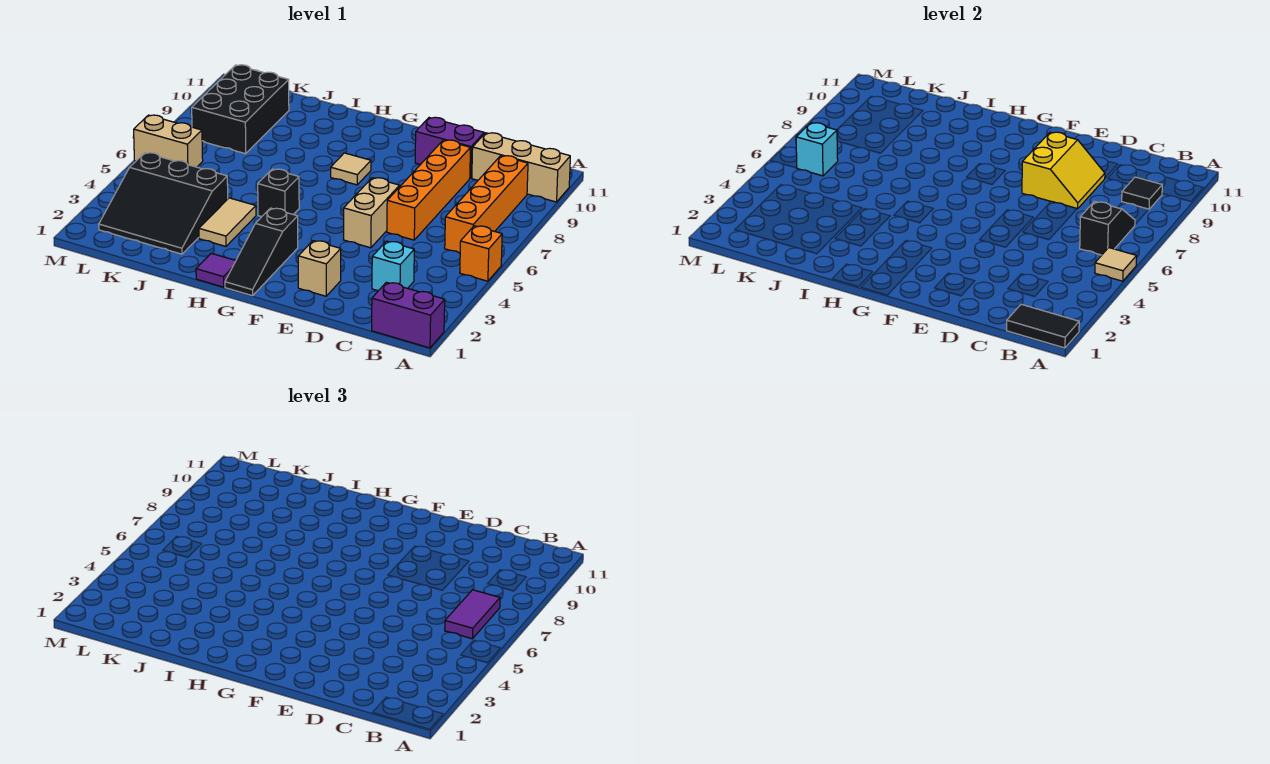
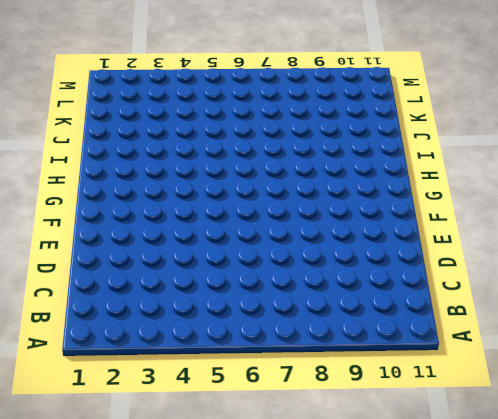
none -> purple brick A1:B1 level 1
none -> orange brick A5 level 1
none -> tan brick A10:C10 level 1

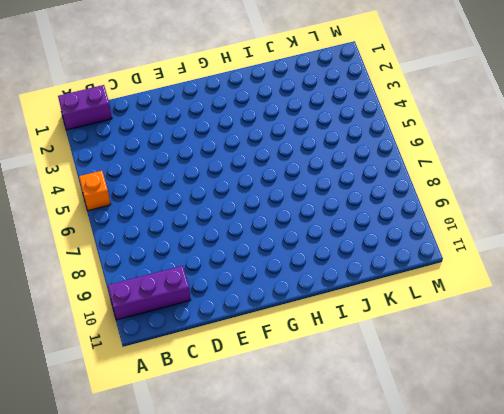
purple brick A10:C10 level 1 -> tan brick A10:C10 level 1
none -> orange brick B6:B9 level 1
none -> cyan brick C3 level 1
none -> orange brick D6:D9 level 1

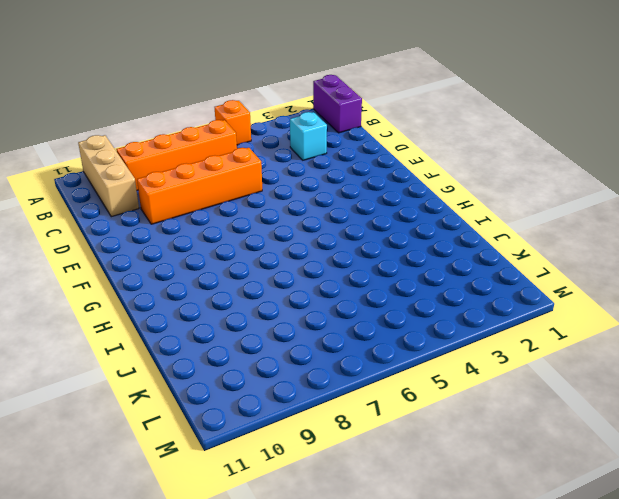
none -> purple brick D10:E10 level 1
none -> tan brick E2 level 1
none -> tan brick E5:E6 level 1

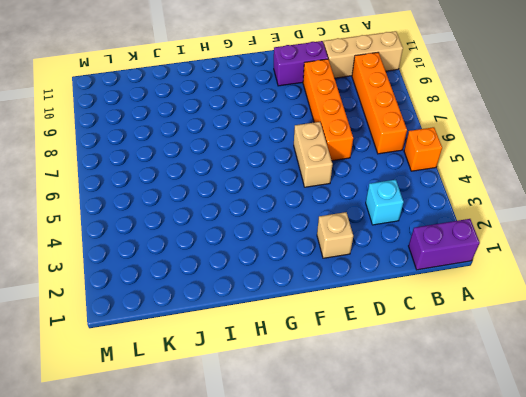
none -> black slope G1:G3 level 1 top 3
none -> tan tile G8 level 1
none -> purple tile H1 level 1

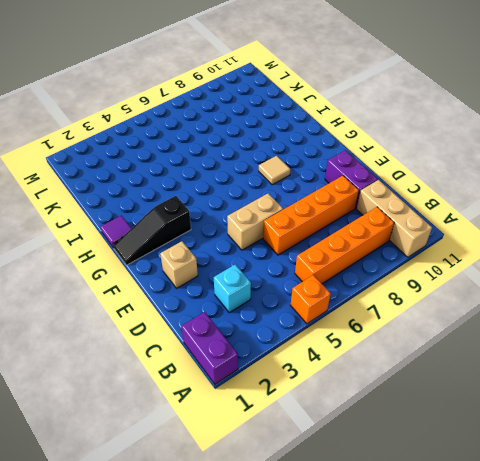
none -> black brick H5 level 1
none -> tan tile I3:I4 level 1
none -> black slope J2:L4 level 1 top 4

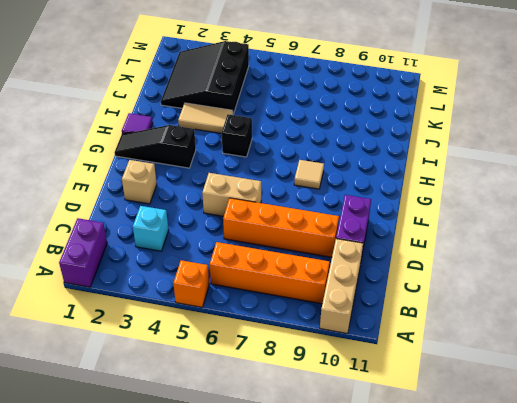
none -> black brick K8:L10 level 1
none -> tan brick L6:M6 level 1
none -> black tile A1:B1 level 2

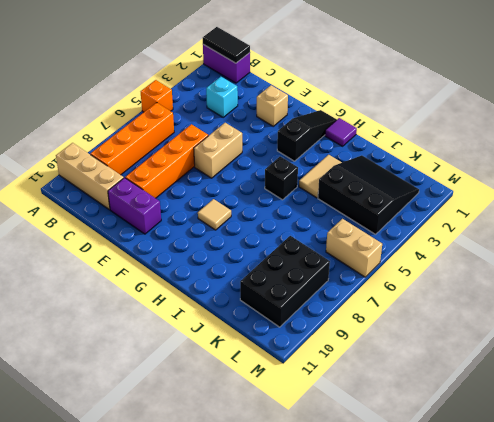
none -> tan tile A5 level 2
none -> black slope B6:B7 level 2 top 6
none -> black tile B9 level 2

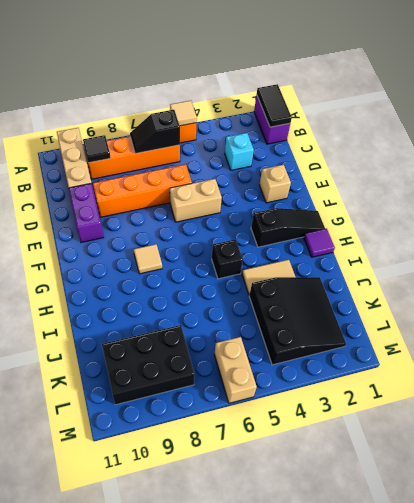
none -> yellow slope D8:E9 level 2 top E
none -> cyan brick L6 level 2
none -> purple tile B6:B7 level 3

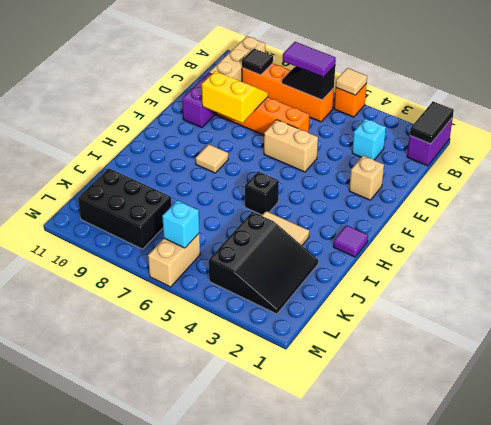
none -> black slope G1:G3 level 1 top 3

